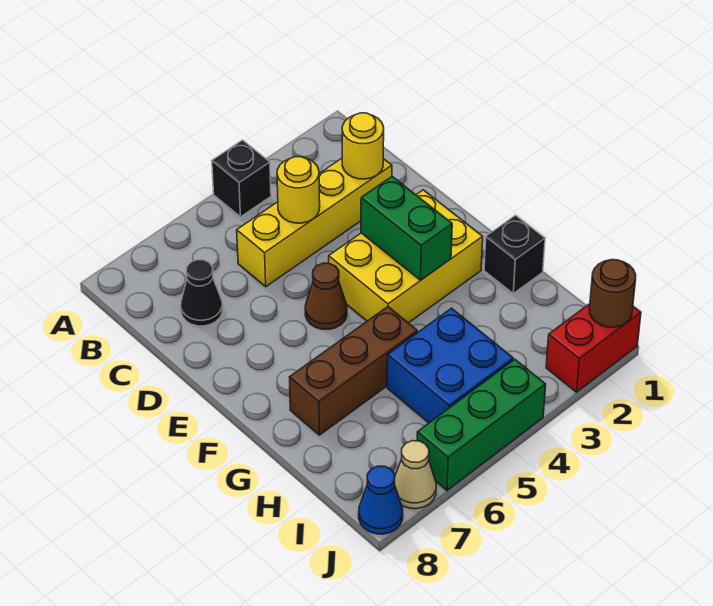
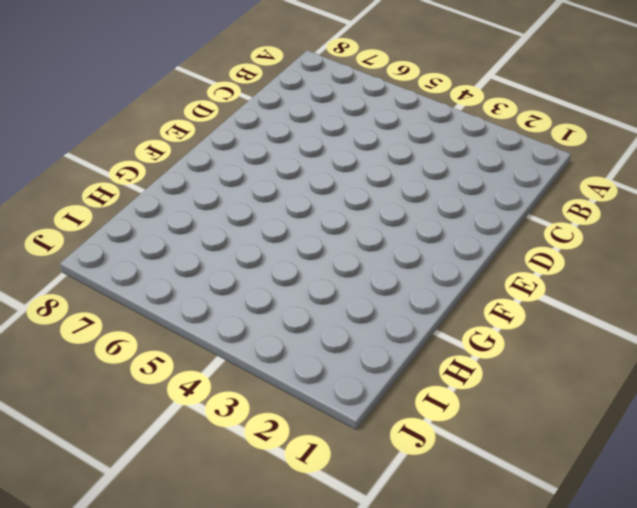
none -> black brick A4 level 1
none -> yellow brick C2:C5 level 1
none -> black cone C7 level 1

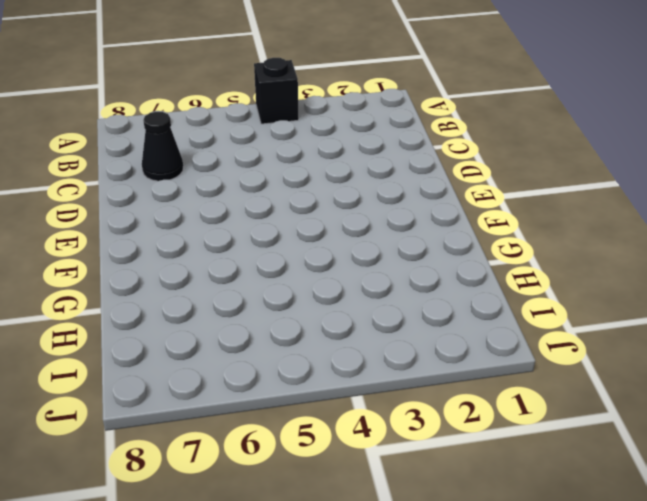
none -> yellow brick C2:C5 level 1
none -> yellow brick E2:F4 level 1
none -> brown cone E5 level 1

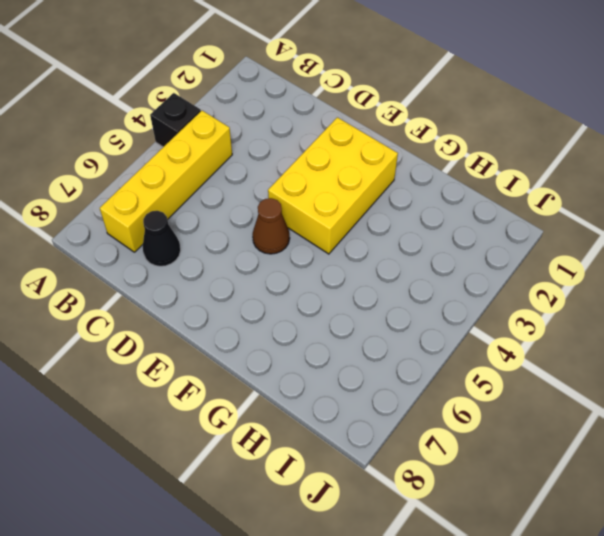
yellow brick B4:B7 level 1 -> yellow brick C2:C5 level 1
none -> black brick G1 level 1
none -> brown brick G5:G7 level 1
none -> blue brick H4:I5 level 1

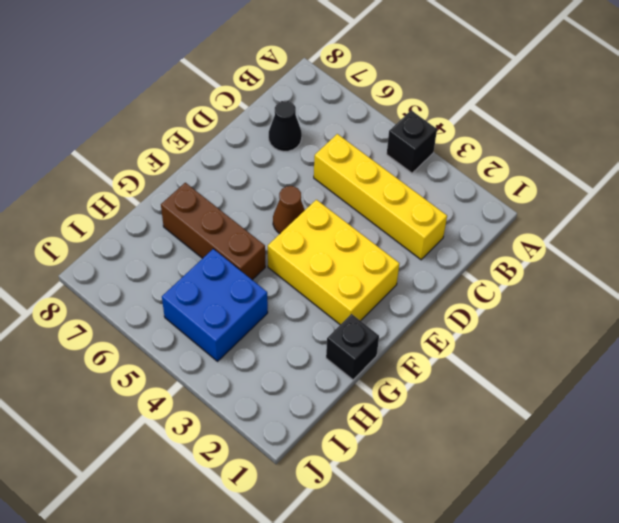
none -> red brick J1:J2 level 1
none -> green brick J4:J6 level 1
none -> tan cone J7 level 1

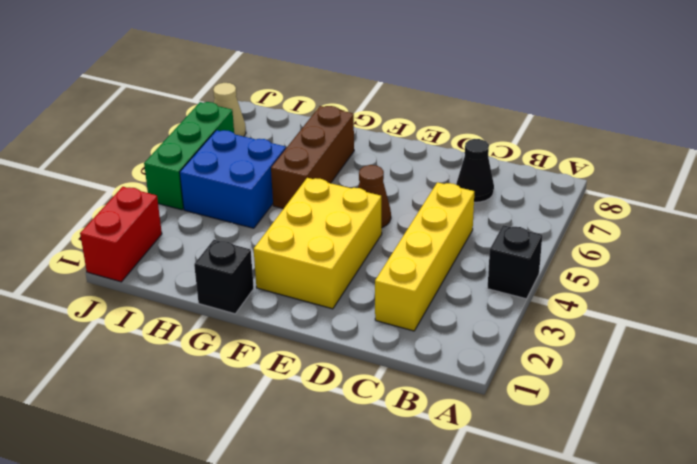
none -> blue cone J8 level 1
none -> yellow round brick C2 level 2
none -> yellow round brick C4 level 2

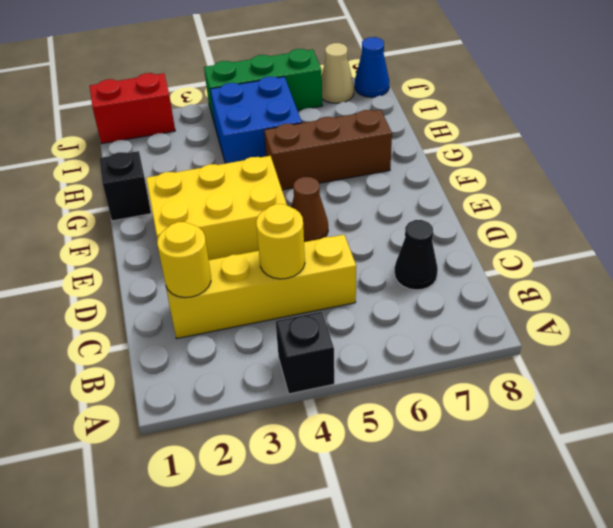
none -> green brick E3:F3 level 2
none -> brown round brick J1 level 2

